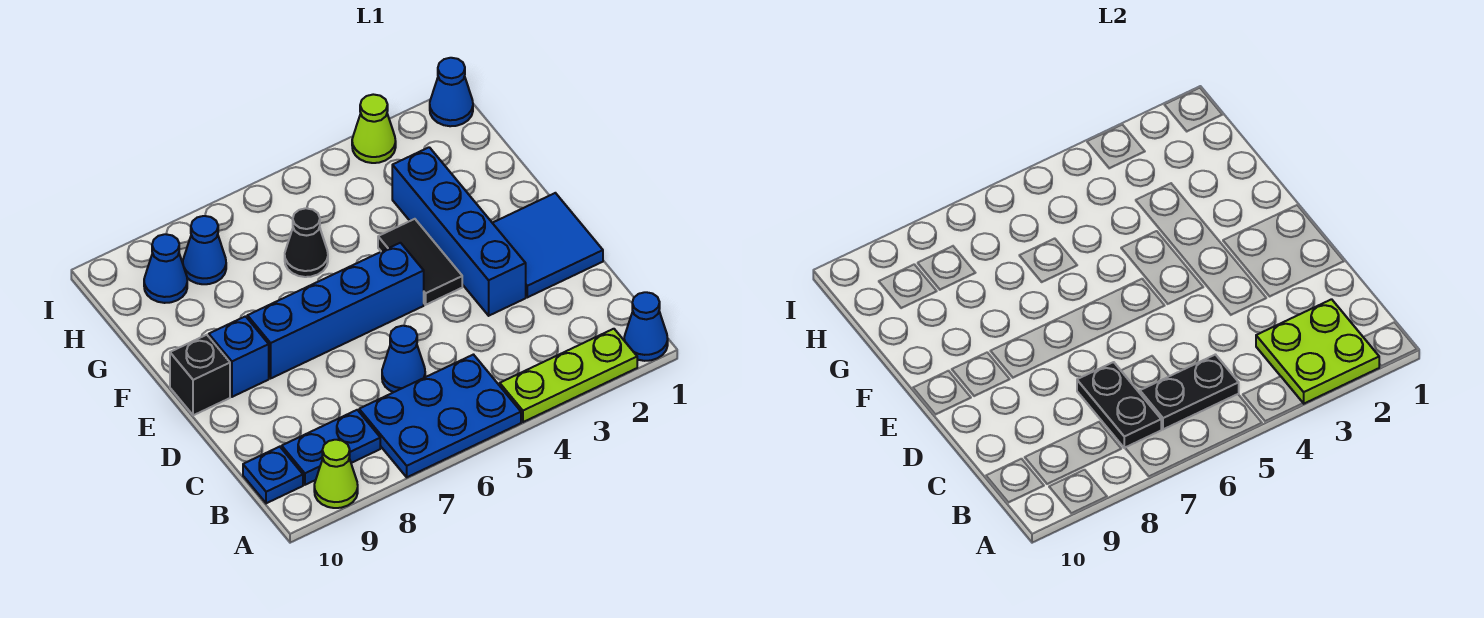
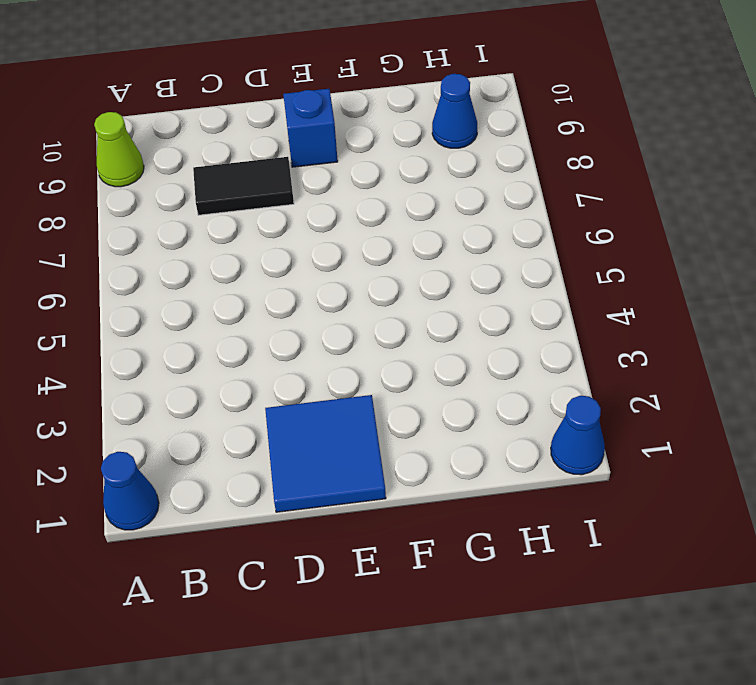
black tile C8:D8 level 1 -> black tile E4:F4 level 1
none -> lime plate A2:A4 level 1
none -> blue plate A5:B7 level 1
none -> blue plate B8:B9 level 1

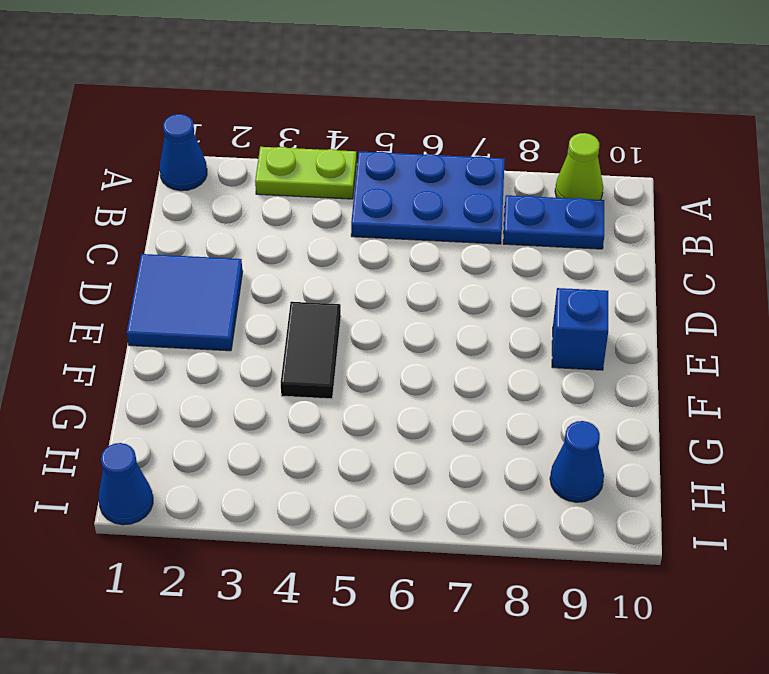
lime plate A3:A4 level 1 -> lime plate A2:A4 level 1
none -> blue plate B10 level 1
none -> blue cone C6 level 1
none -> blue brick D3:G3 level 1

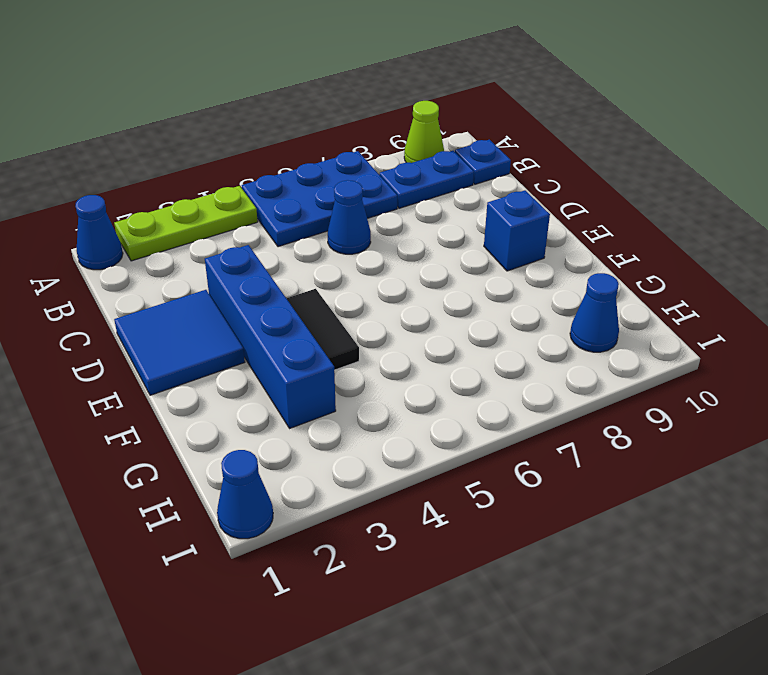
none -> blue brick E5:E8 level 1
none -> black brick E10 level 1
none -> black cone G6 level 1

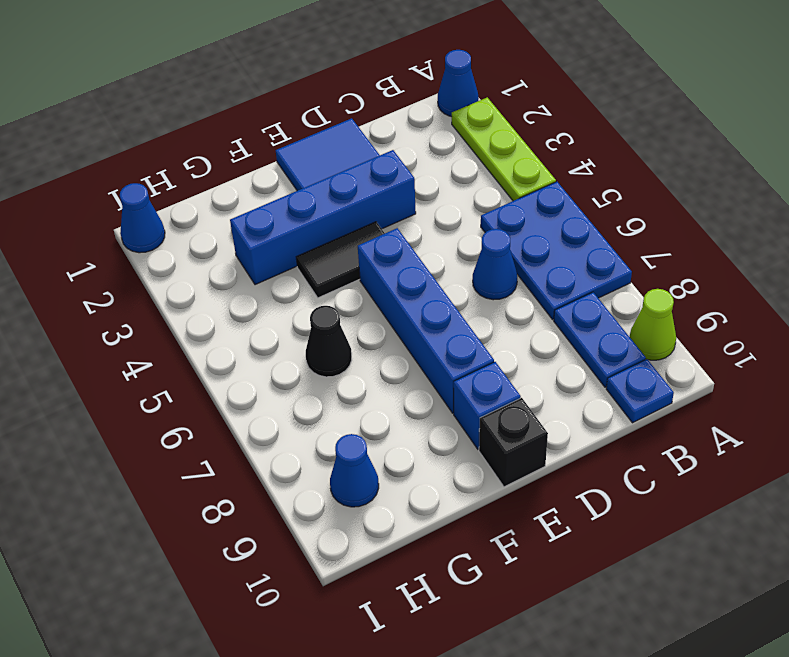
none -> blue cone H8 level 1
none -> lime cone I3 level 1
none -> lime plate A2:B3 level 2

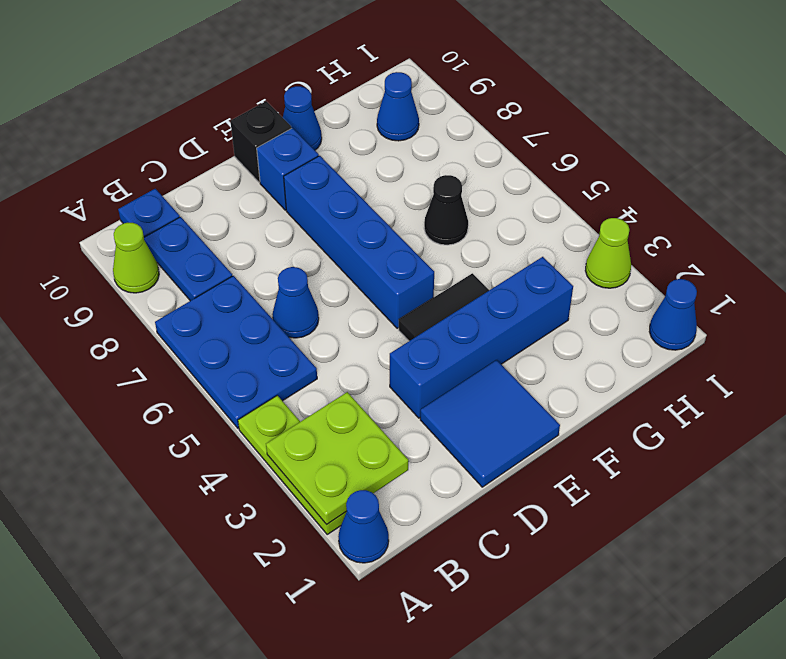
blue cone F10 level 1 -> blue cone H8 level 1
none -> black plate B5:B6 level 2
none -> black plate B7:C7 level 2

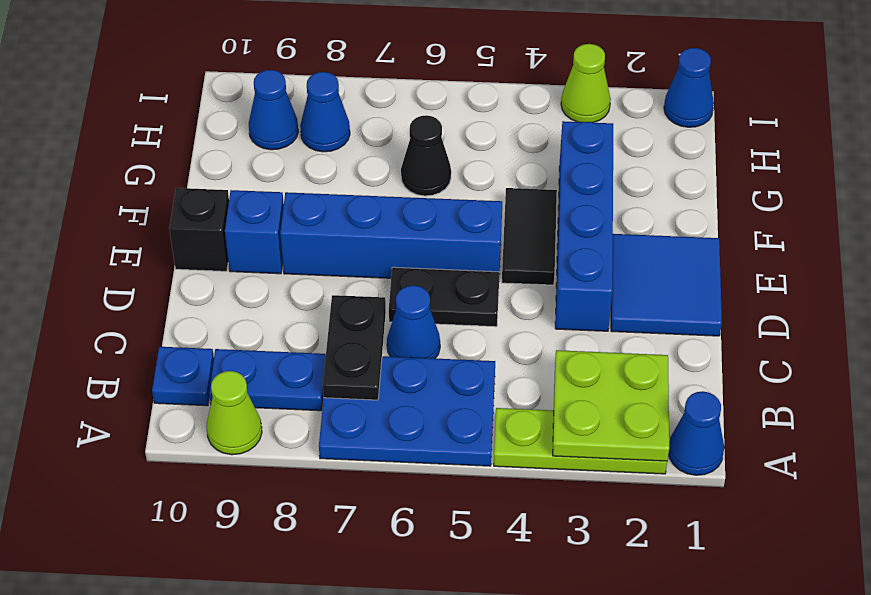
black plate D5:D6 level 1 -> black plate B5:B6 level 2

